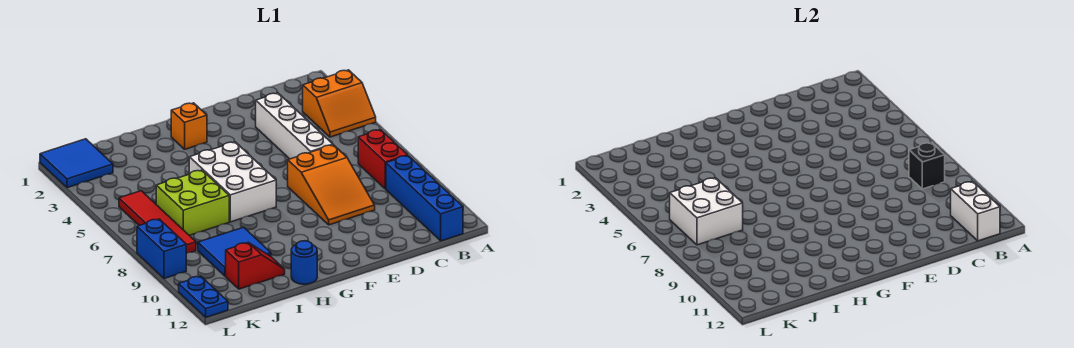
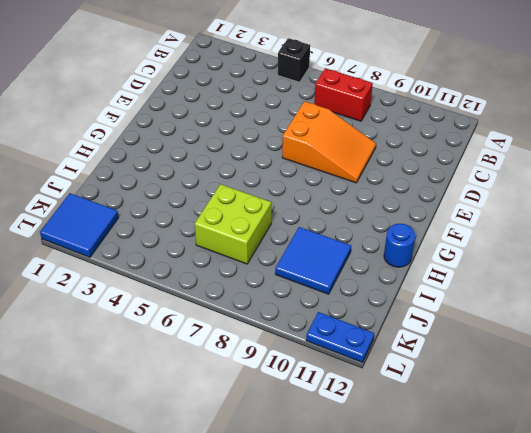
black brick A5 level 1 -> black brick B8 level 2
none -> orange slope A3:B4 level 1 top 3
none -> blue brick B9:B12 level 1
none -> white brick D3:D6 level 1

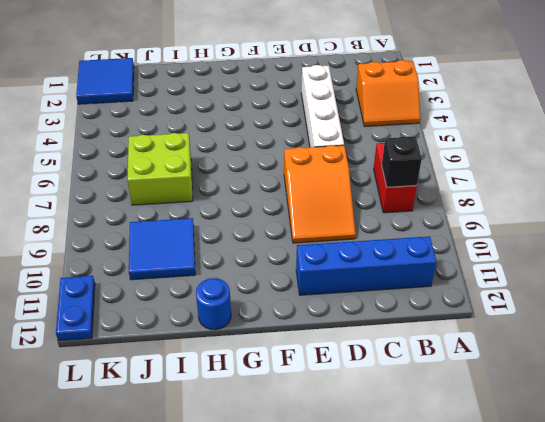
blue brick B11:E11 level 1 -> blue brick B9:B12 level 1
none -> orange brick G2 level 1
none -> white brick G5:H7 level 1
none -> red slope I11:J11 level 1 top J

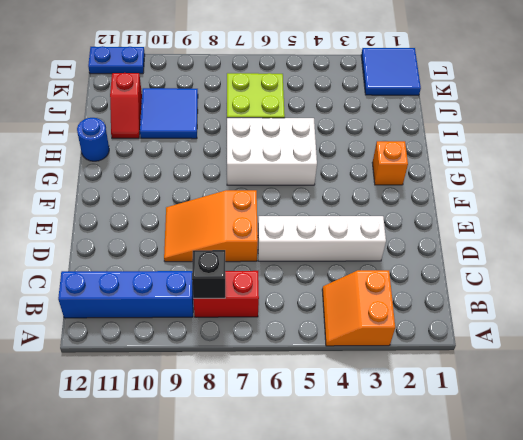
none -> red tile K5:K8 level 1
none -> blue brick L8:L9 level 1
none -> white brick B11:B12 level 2

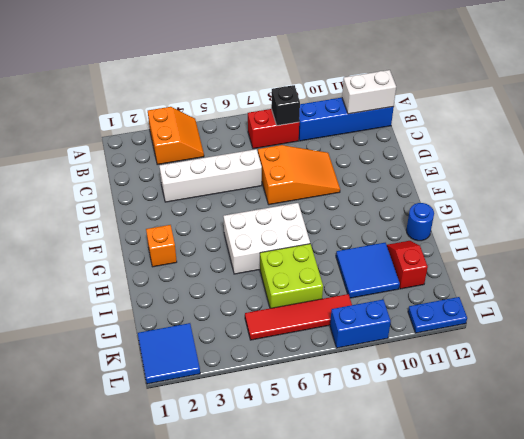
none -> white brick J6:K7 level 2

